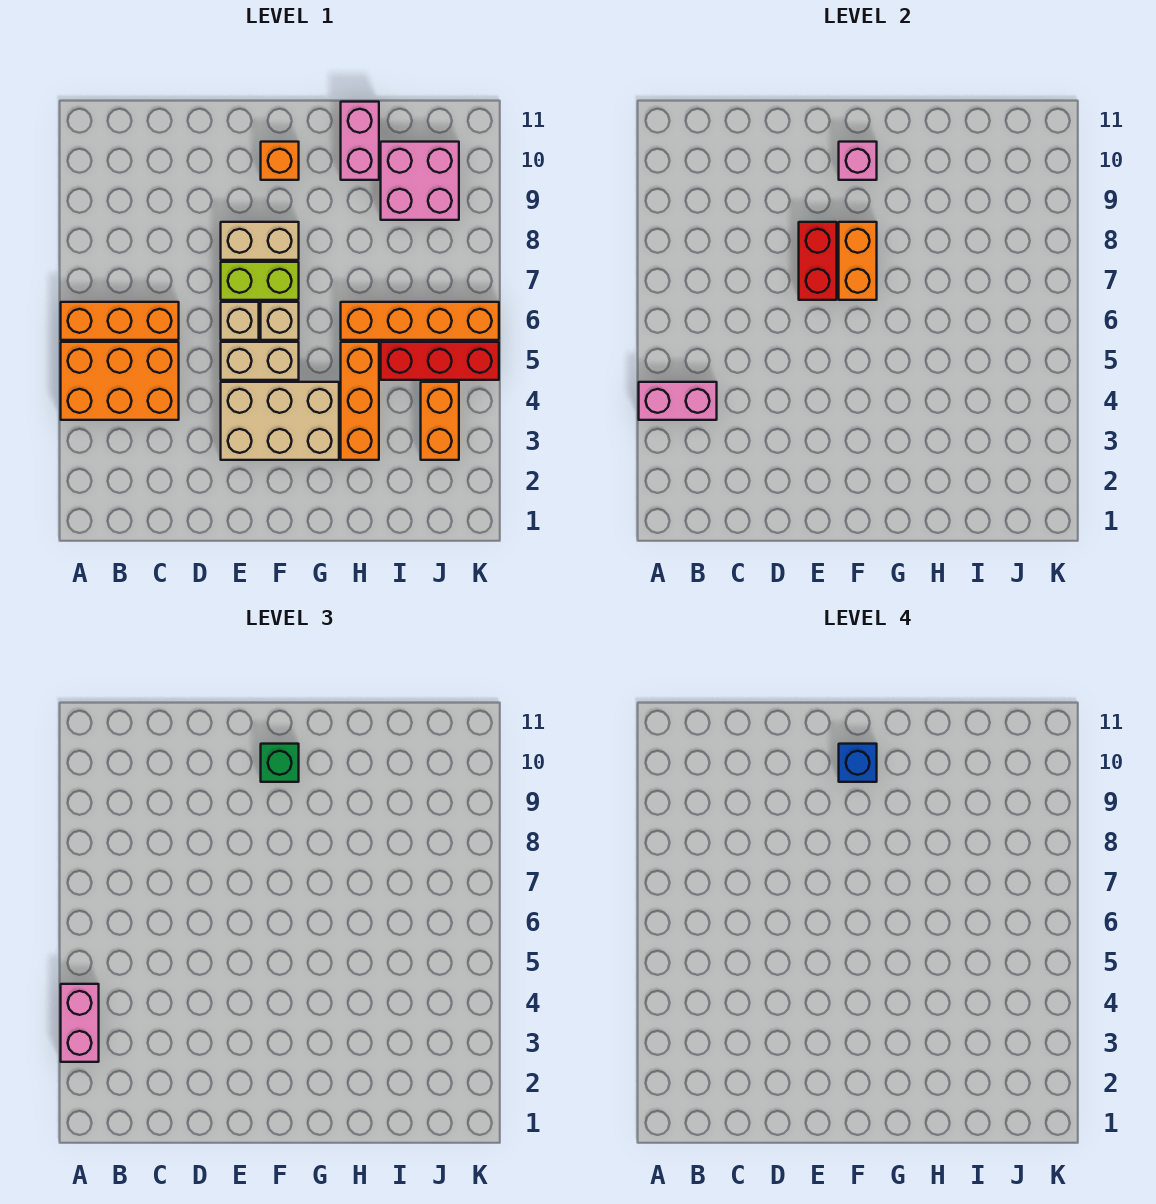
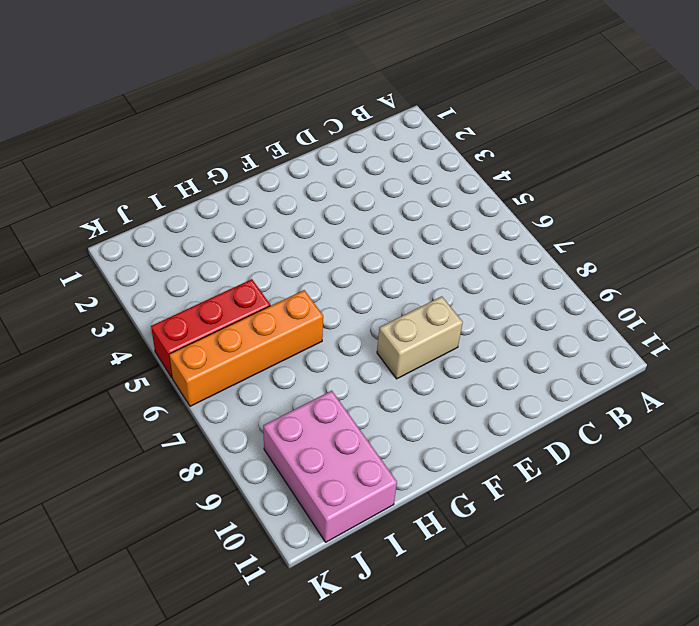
pink brick I9:J11 level 1 -> pink brick I9:J10 level 1
none -> orange brick A4:C5 level 1
none -> orange brick A6:C6 level 1
none -> tan brick E3:G4 level 1

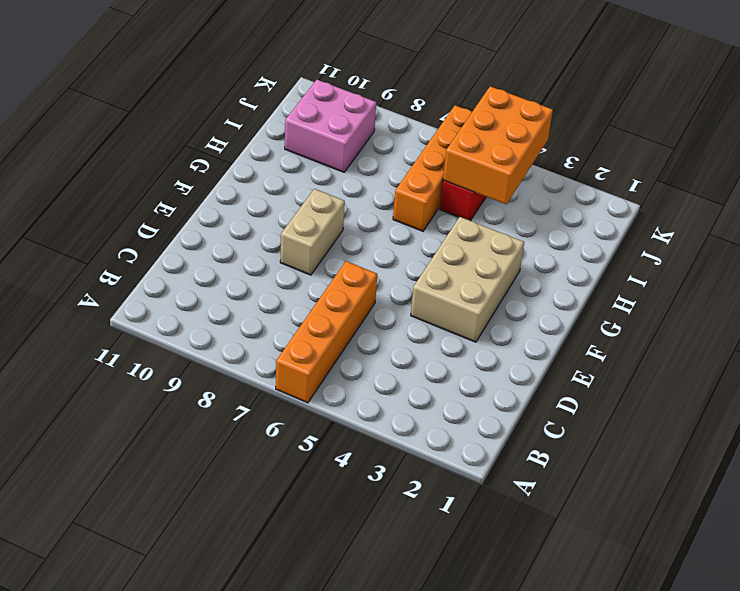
orange brick A6:D6 level 1 -> orange brick A6:C6 level 1
orange brick I4:K5 level 2 -> orange brick A4:C5 level 1
none -> tan brick E5:F5 level 1
none -> tan brick E6 level 1
none -> lime brick E7:F7 level 1

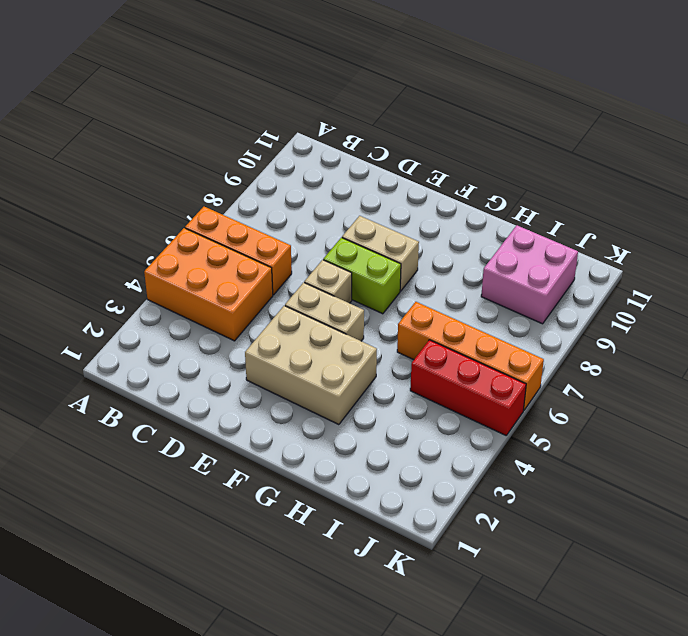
none -> tan brick F6 level 1
none -> orange brick F10 level 1
none -> orange brick H3:H5 level 1

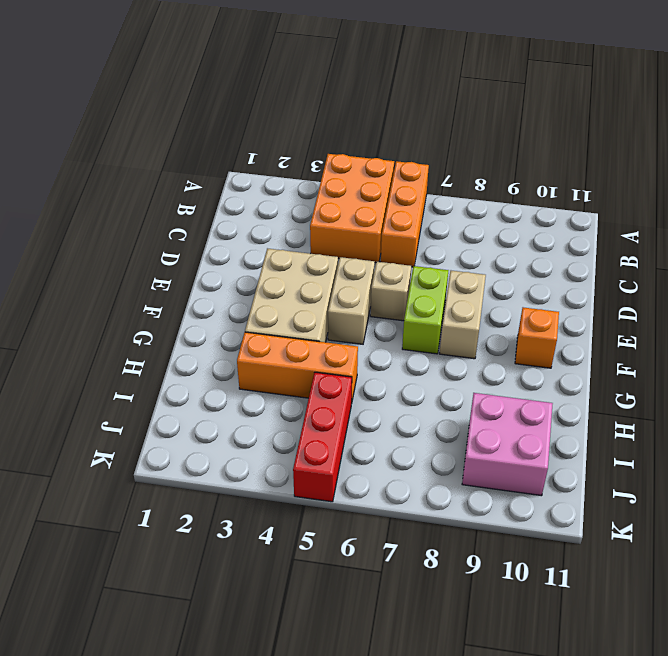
none -> tan brick F6 level 1
none -> orange brick H6:K6 level 1
none -> pink brick H10:H11 level 1

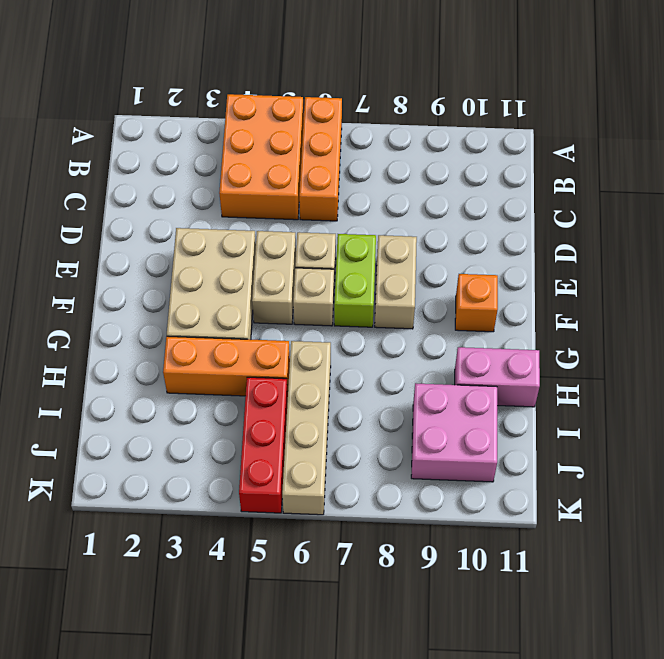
tan brick H6:K6 level 1 -> orange brick H6:K6 level 1
none -> orange brick J3:J4 level 1
none -> pink brick A4:B4 level 2
none -> red brick E7:E8 level 2

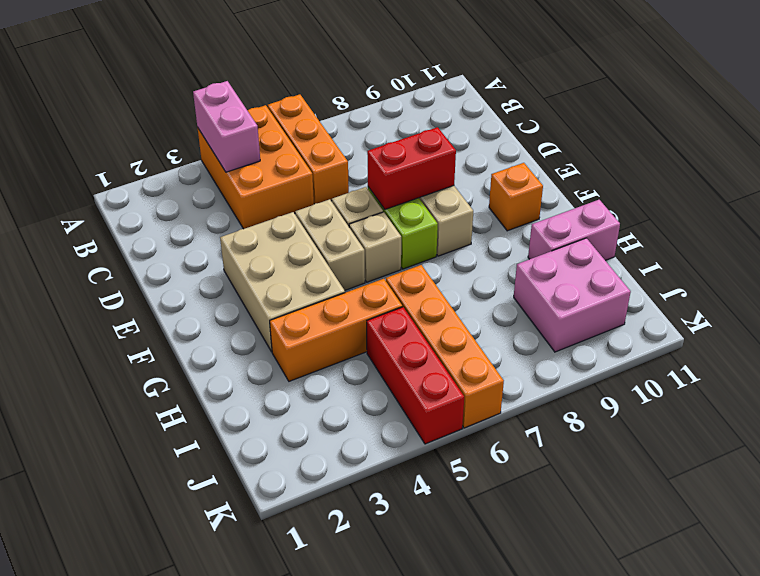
none -> orange brick J3:J4 level 1
none -> orange brick F7:F8 level 2
none -> pink brick F10 level 2

